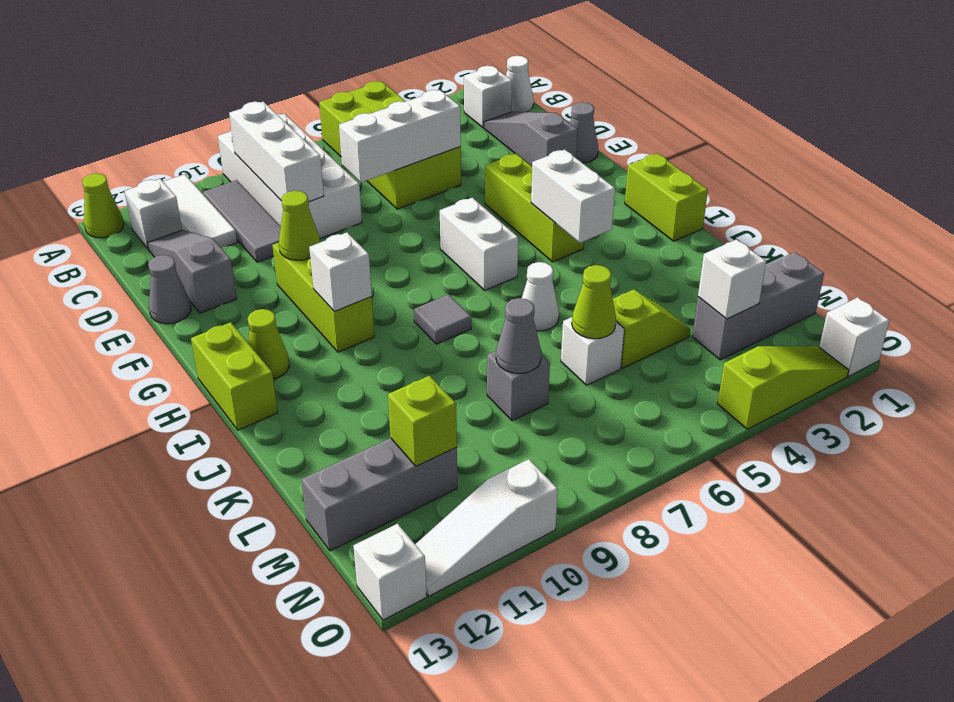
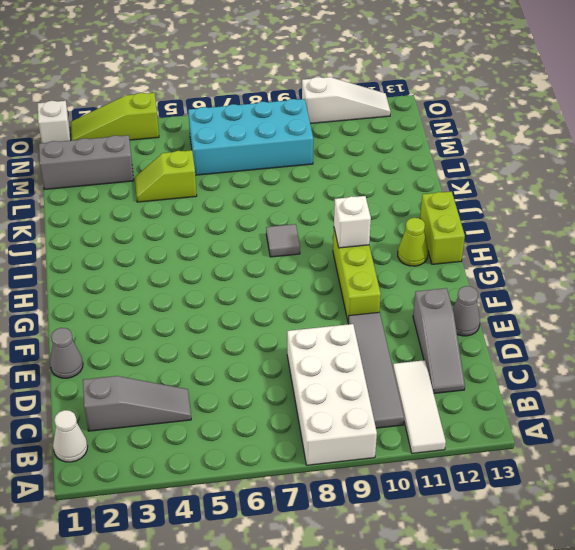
grey tile B10:E10 level 1 -> grey tile B10:D10 level 1
grey slope C2:C4 level 1 top 2 -> grey slope C2:E2 level 1 top E
cyan brick M6:N9 level 1 -> none
none -> lime brick A5:D6 level 1
none -> lime cone A13 level 1
none -> white brick B2 level 1
none -> white brick B12 level 1

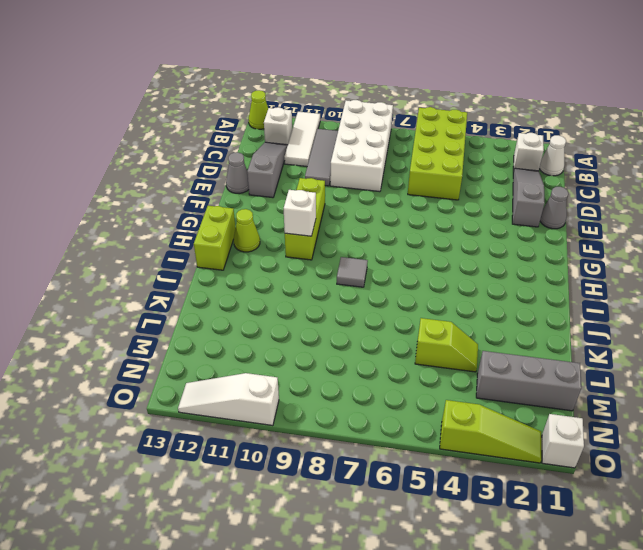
none -> lime brick F4:H4 level 1
none -> white brick G6:H6 level 1
none -> lime brick H1:I1 level 1
none -> white cone J6 level 1

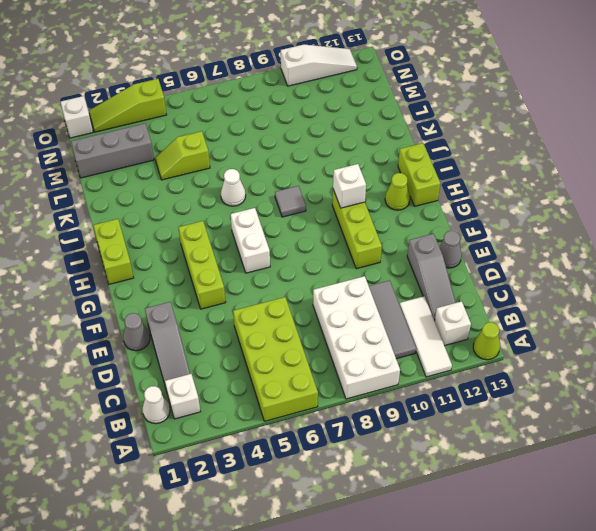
none -> white brick L6 level 1
none -> grey brick L8 level 1
none -> grey brick M11:M13 level 1
none -> white brick O13 level 1

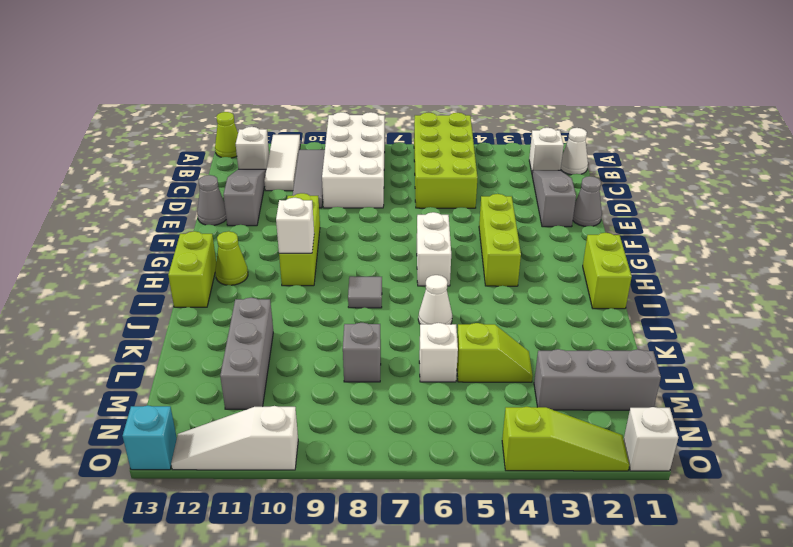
grey brick K11:M11 level 1 -> grey brick M11:M13 level 1
cyan brick O13 level 1 -> white brick O13 level 1
none -> white brick B9:D9 level 2
none -> white brick D5:D7 level 2
none -> lime cone F10 level 2
none -> white brick H4:I4 level 2

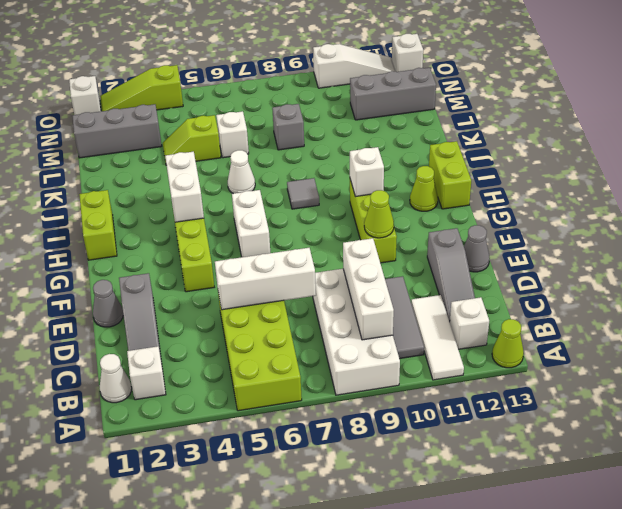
none -> lime cone L6 level 2
none -> grey cone L8 level 2
none -> white brick M3 level 2
none -> lime brick M11 level 2

